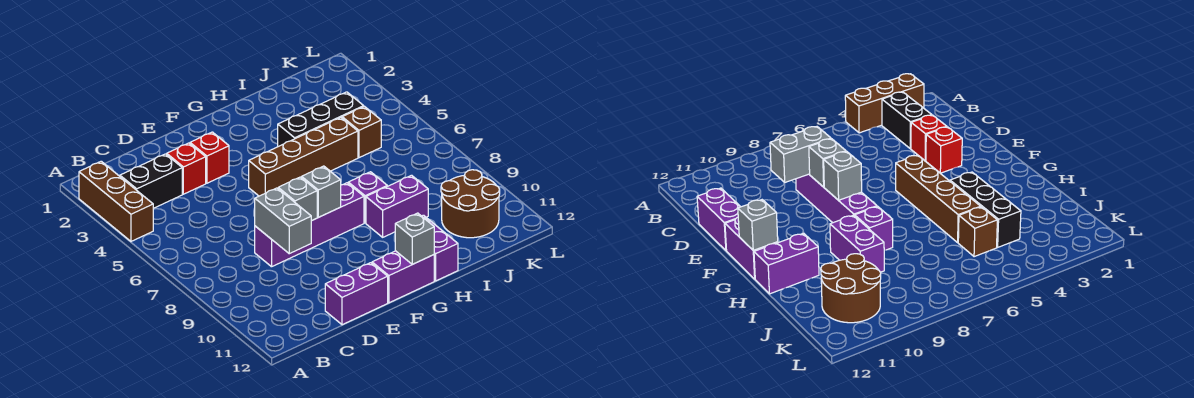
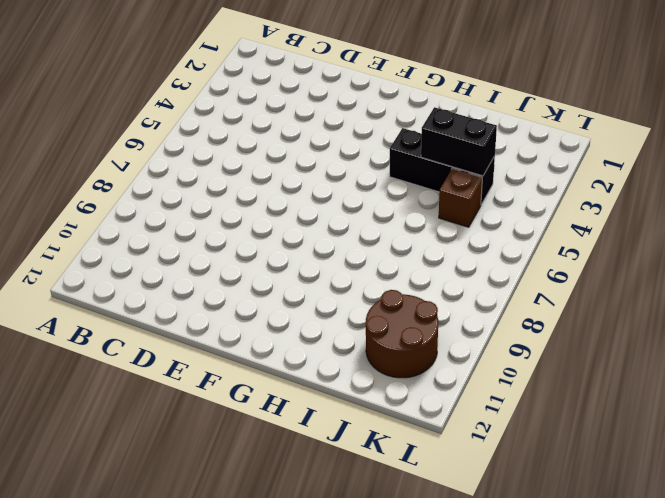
black brick I4:J4 level 2 -> black brick B3:C3 level 1
none -> brown brick A2:A4 level 1
none -> red brick D3 level 1
none -> purple brick D8:G8 level 1

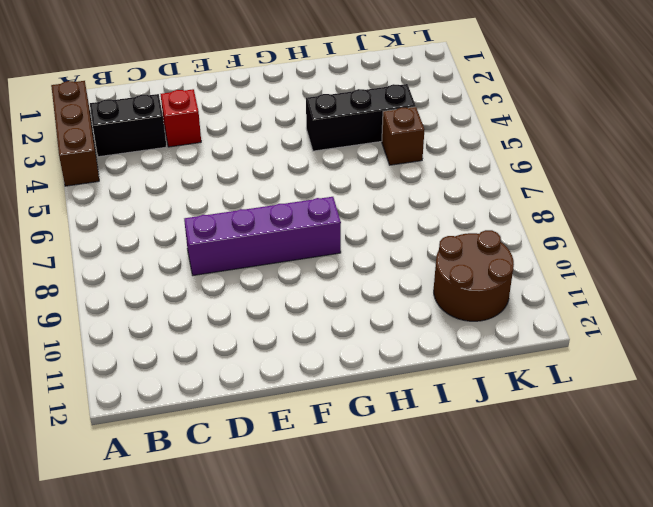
none -> purple brick D12:E12 level 1
none -> red brick E3 level 1
none -> brown brick F5:I5 level 1

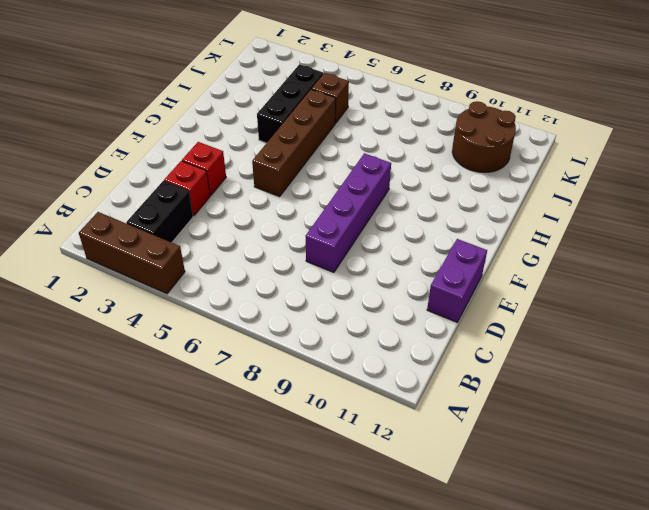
none -> purple brick F12:G12 level 1
none -> purple brick H8 level 1
none -> purple brick H9:I9 level 1

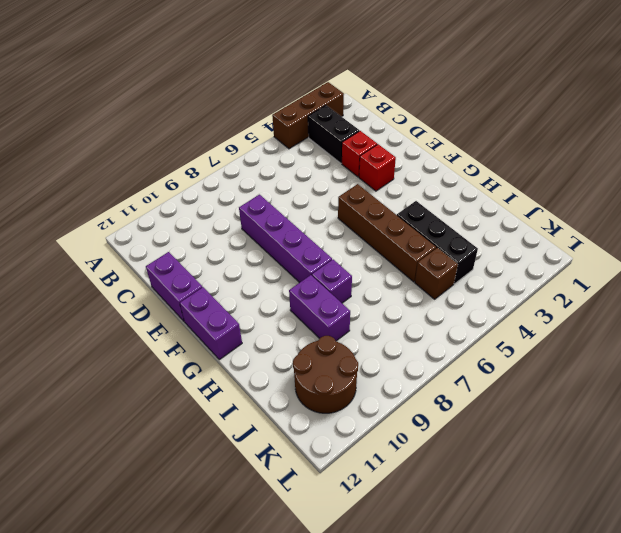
none -> purple brick H11:H12 level 1
none -> grey brick D8:D9 level 2
none -> grey brick E8 level 2

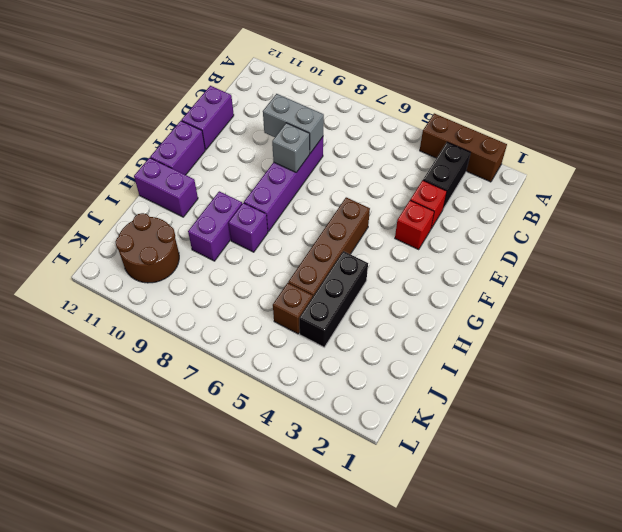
none -> grey brick F8 level 2
none -> grey brick G12 level 2

